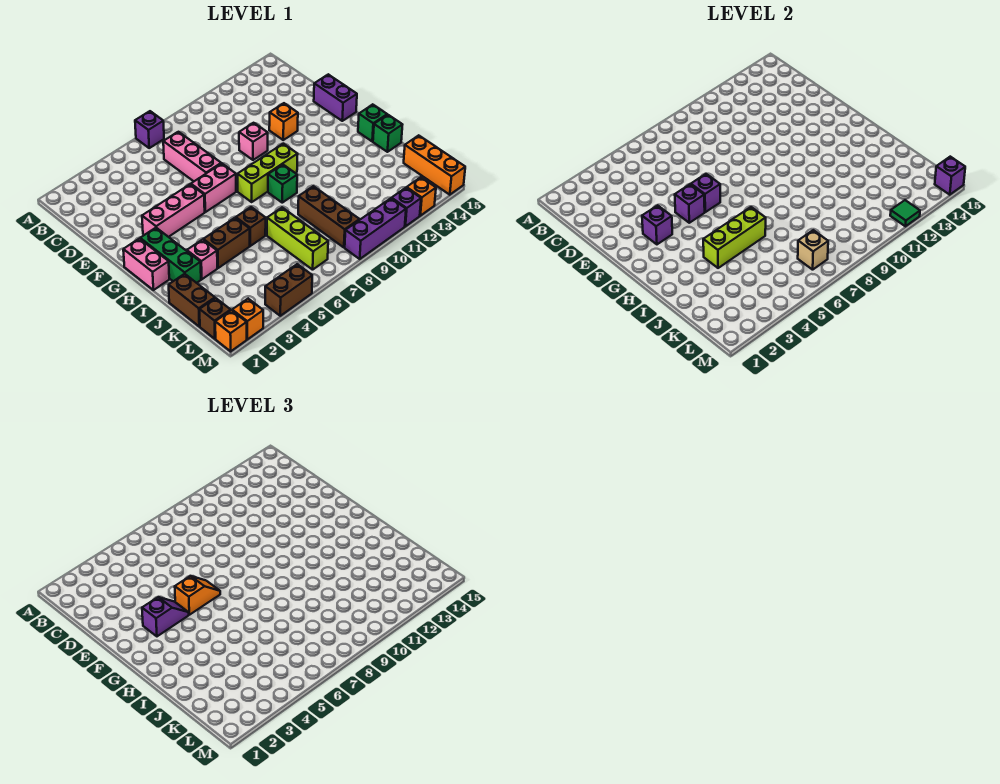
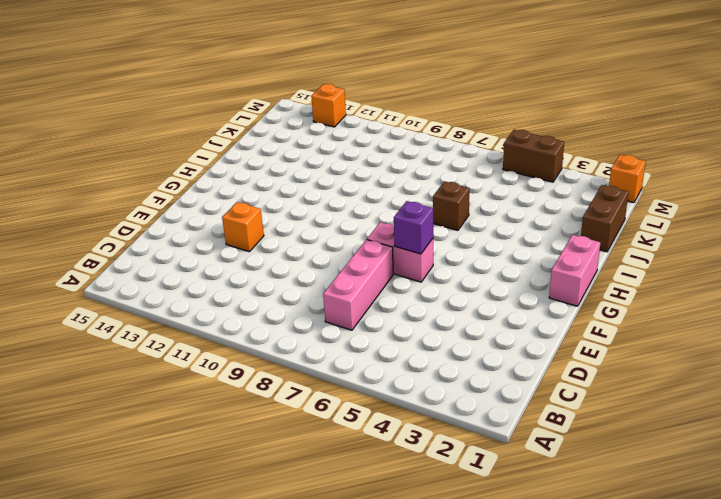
none -> purple brick A7 level 1
none -> pink brick E10 level 1
none -> purple brick E15:F15 level 1
none -> pink brick F3:F5 level 1

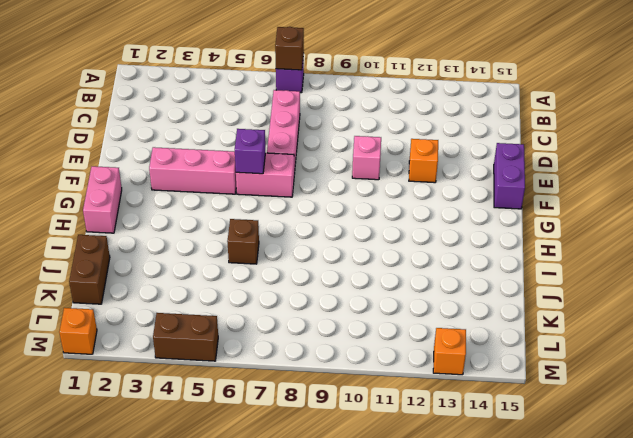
brown brick A7 level 2 -> brown brick L1 level 1
none -> green brick G2:I2 level 1
none -> lime brick G8:G10 level 1
none -> green brick H9 level 1
none -> green brick H15 level 1

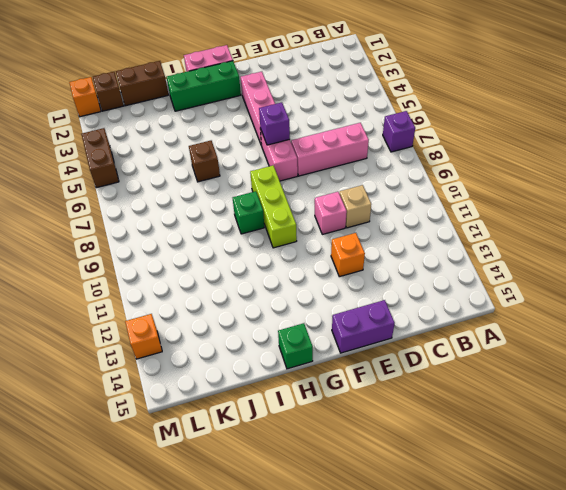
tan brick D10 level 1 -> tan brick L7 level 2
none -> pink brick I3 level 1
none -> brown brick I4:I5 level 1
none -> green brick I15 level 1
none -> lime brick J7:L7 level 1

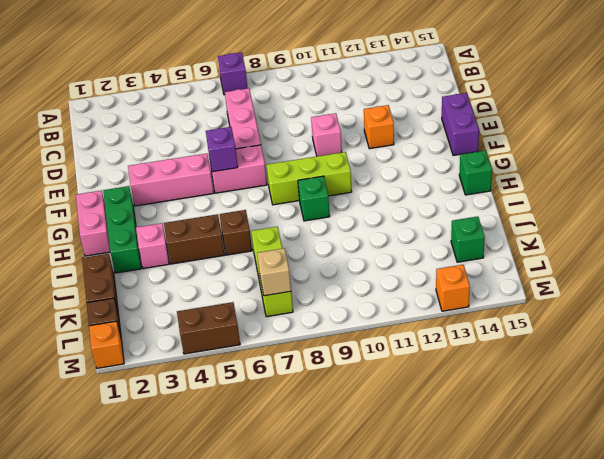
green brick K14 level 1 -> green brick I15 level 1
none -> brown brick J9:L9 level 1
none -> orange brick K15:M15 level 1
none -> orange brick M2 level 1
none -> purple brick M9:M11 level 1

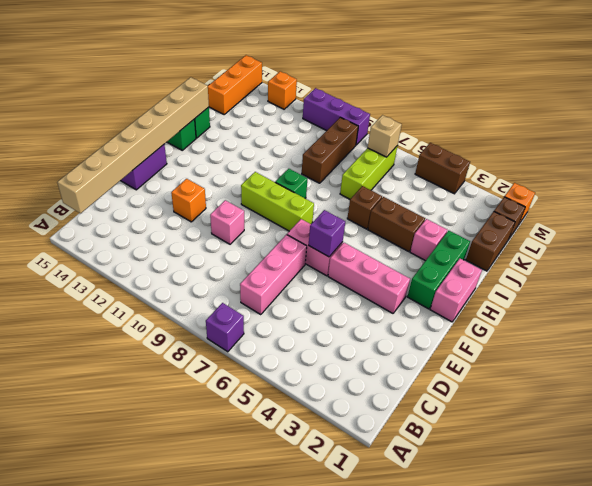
tan brick B15:I15 level 2 -> none
none -> orange brick M2 level 1
none -> purple brick M12 level 1
none -> purple brick F3 level 2
none -> purple brick F5 level 2

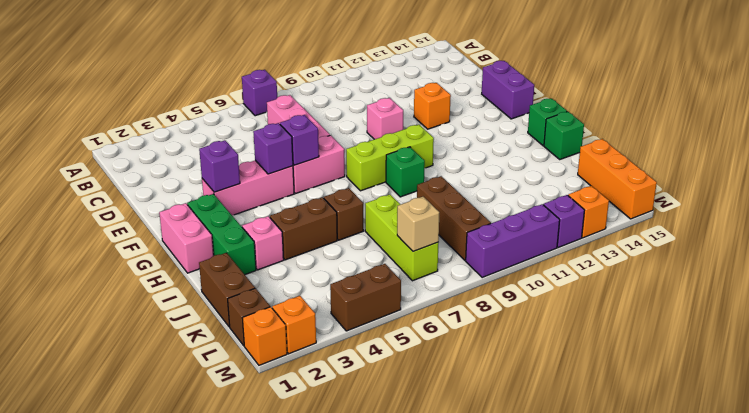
none -> lime brick I4:I6 level 2
none -> green tile M12 level 2
none -> purple brick M15 level 2
none -> purple slope F3:F4 level 3 top 3

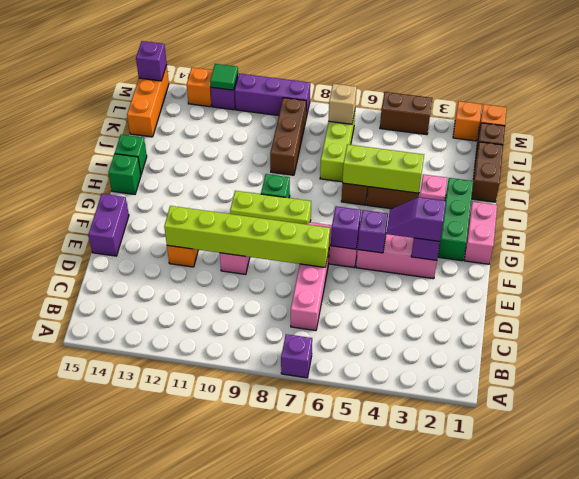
lime brick E7:E12 level 2 -> none
none -> orange slope F5:F6 level 3 top 5

